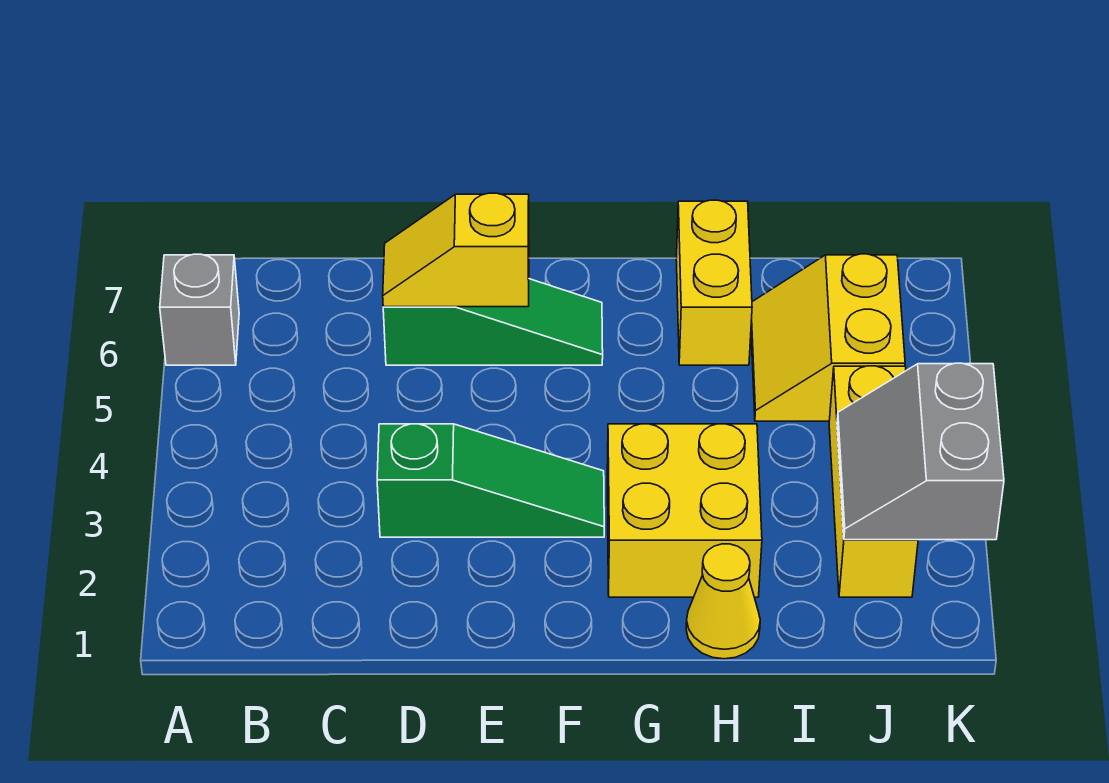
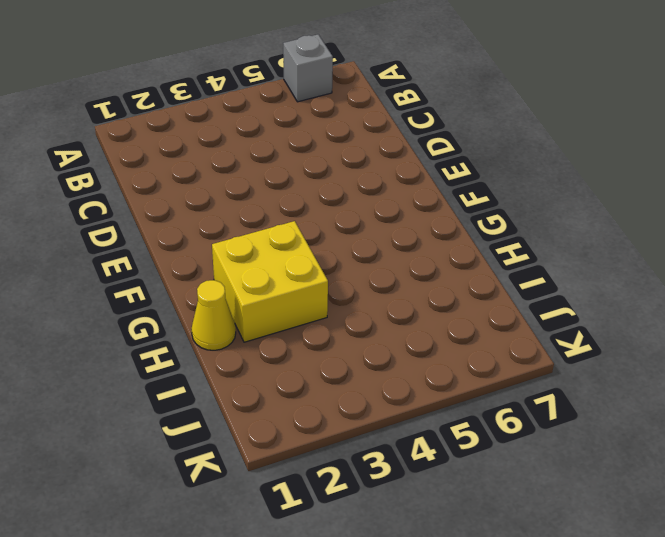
none -> green slope D3:F3 level 1 top D
none -> green slope D6:F6 level 1 top D

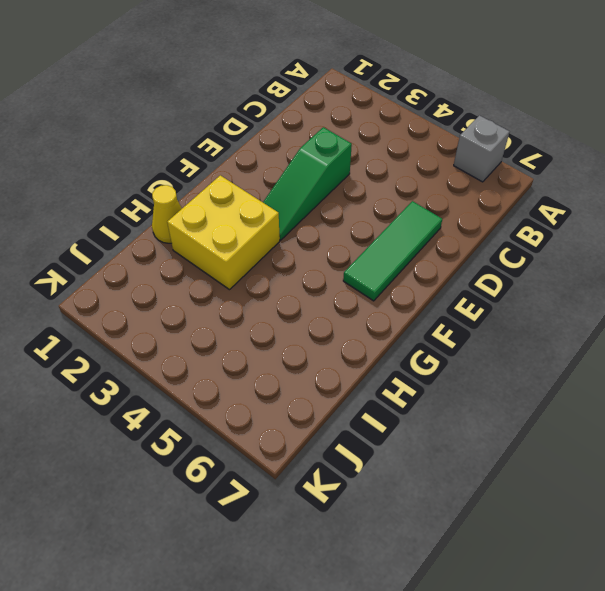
green tile D6:F6 level 1 -> green slope D6:F6 level 1 top D
none -> yellow brick H6:H7 level 1
none -> yellow slope I5:J6 level 1 top J

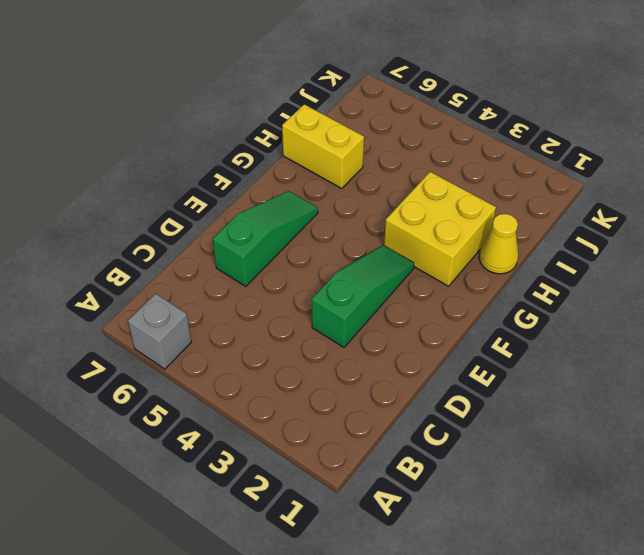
none -> yellow slope I5:J6 level 1 top J
none -> yellow brick J2:J4 level 1

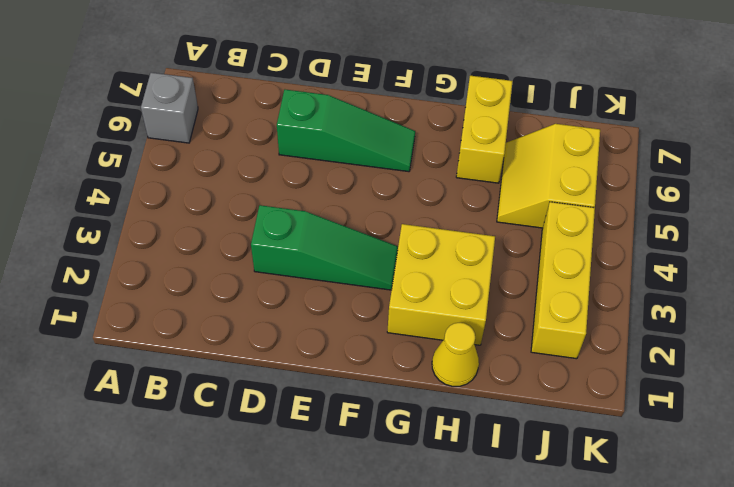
none -> yellow slope D6:E6 level 2 top E
none -> grey slope J2:K3 level 2 top K

